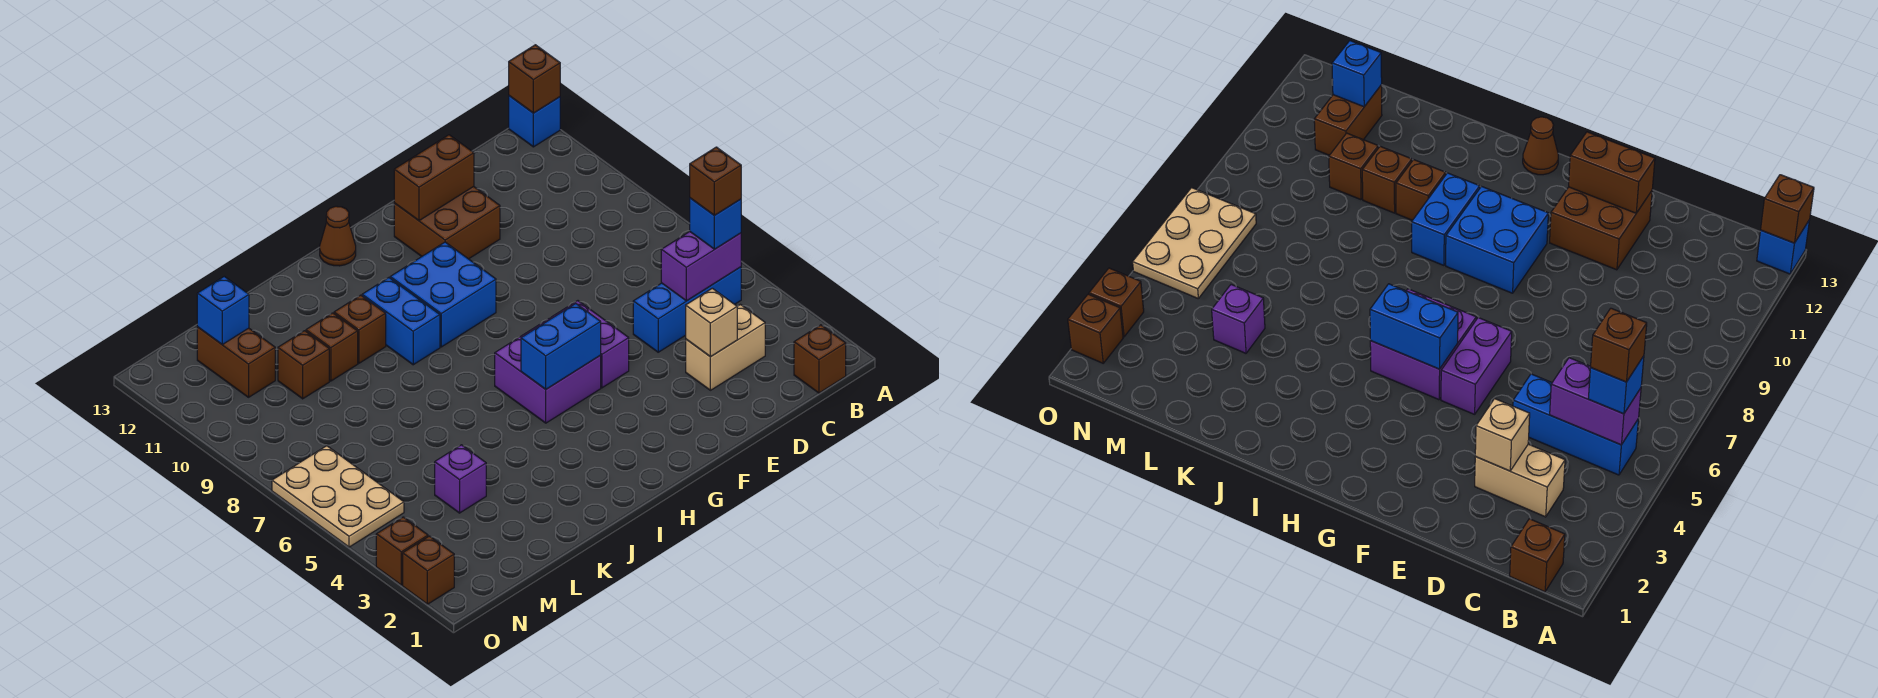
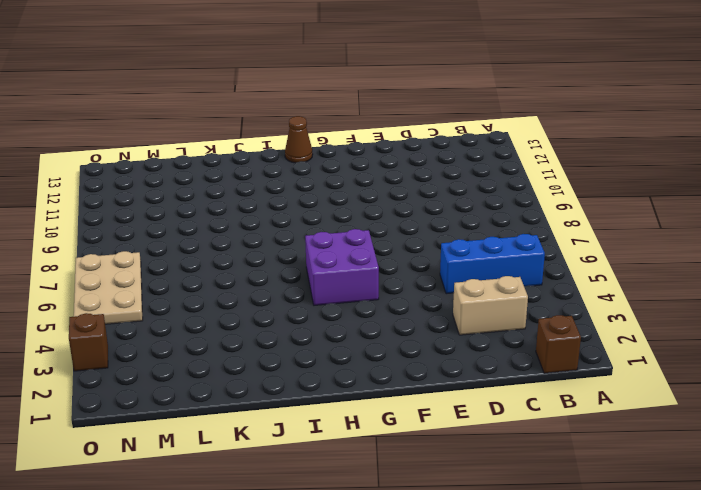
none -> blue brick A13 level 1
none -> brown brick E11:F12 level 1
none -> purple brick F5:F6 level 1

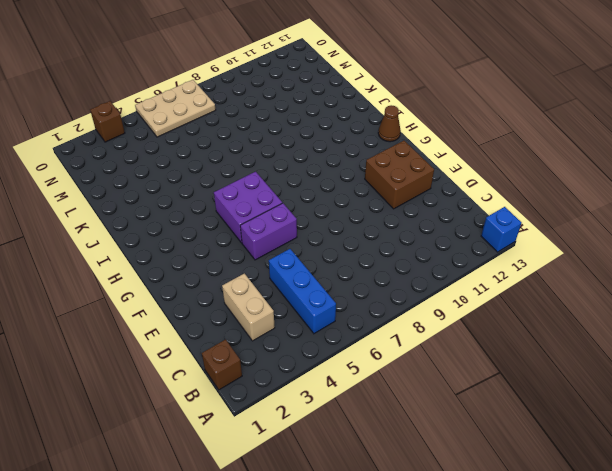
none -> blue brick G9:H10 level 1
none -> blue brick I9:I10 level 1
none -> brown brick J10 level 1

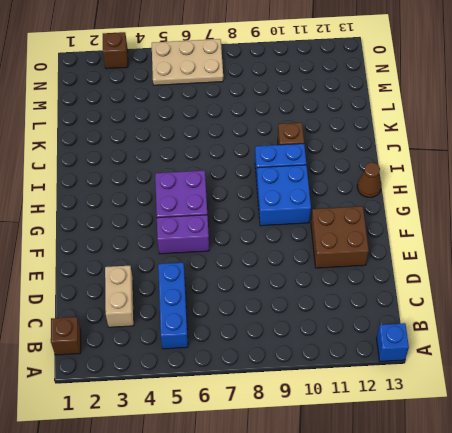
none -> brown brick K10 level 1
none -> purple brick L4 level 1
none -> brown brick L10 level 1

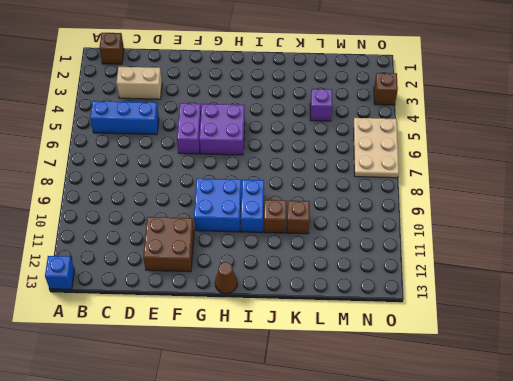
none -> brown brick L10 level 1
none -> brown brick M11:M12 level 1
none -> brown brick O2 level 1

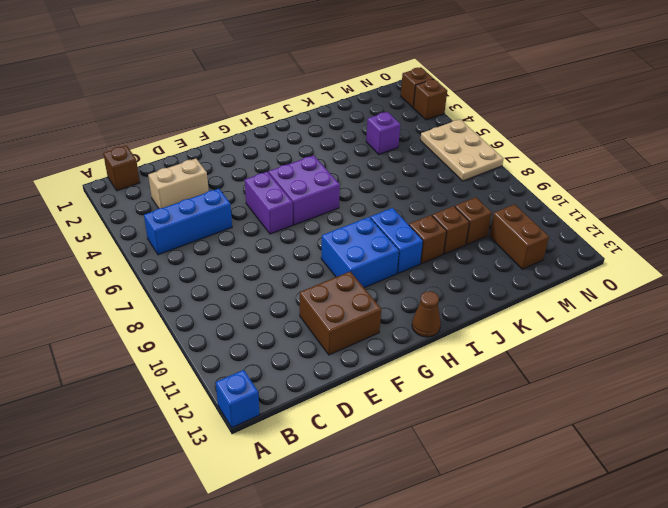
none -> brown brick A13 level 2
none -> purple brick B5:C5 level 2
none -> tan brick D3 level 2

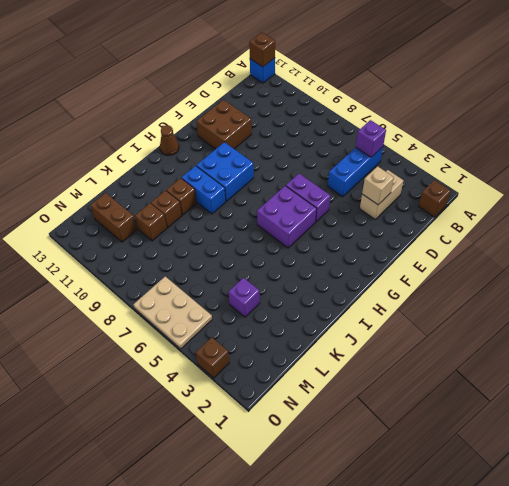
purple brick B5 level 2 -> purple brick B5:C5 level 2
none -> brown brick O2 level 1
none -> brown brick E12:F12 level 2
none -> blue brick G5:H5 level 2

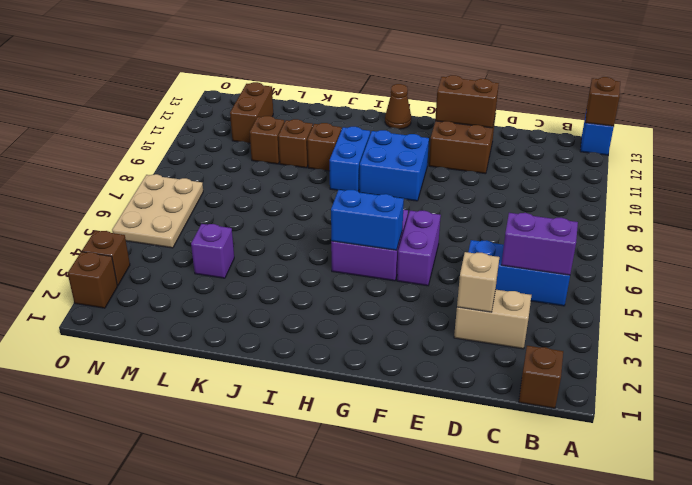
none -> blue brick M12 level 2
none -> blue brick B5 level 3
none -> brown brick B5 level 4

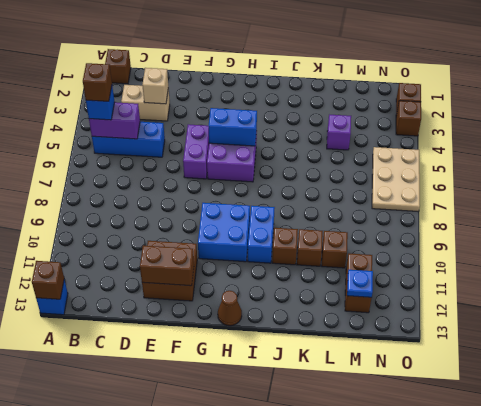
blue plate M12 level 2 -> blue brick M12 level 2

